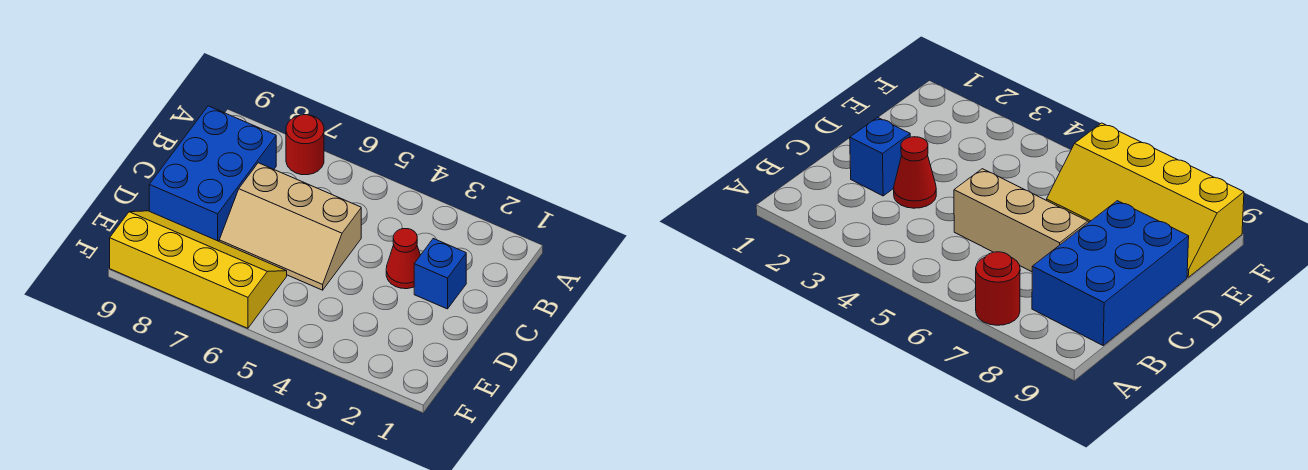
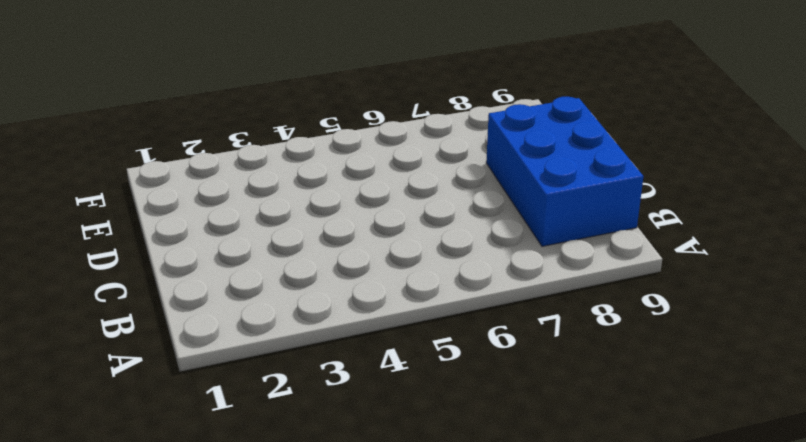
none -> red round brick A7 level 1
none -> blue brick C2 level 1

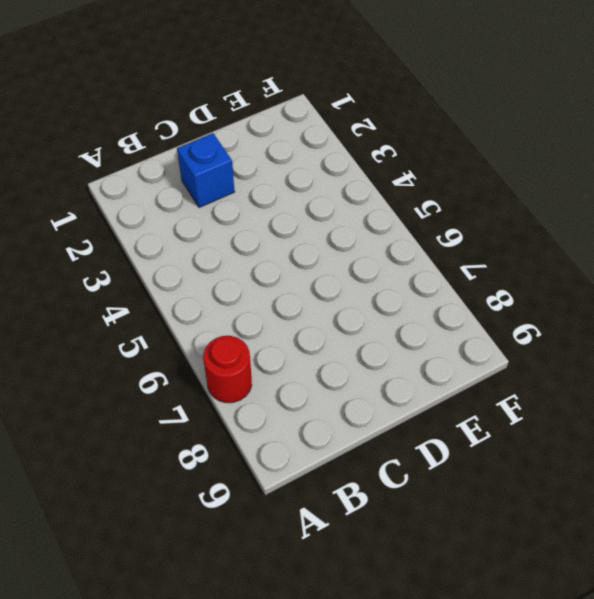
none -> blue brick B8:D9 level 1
none -> red cone C3 level 1

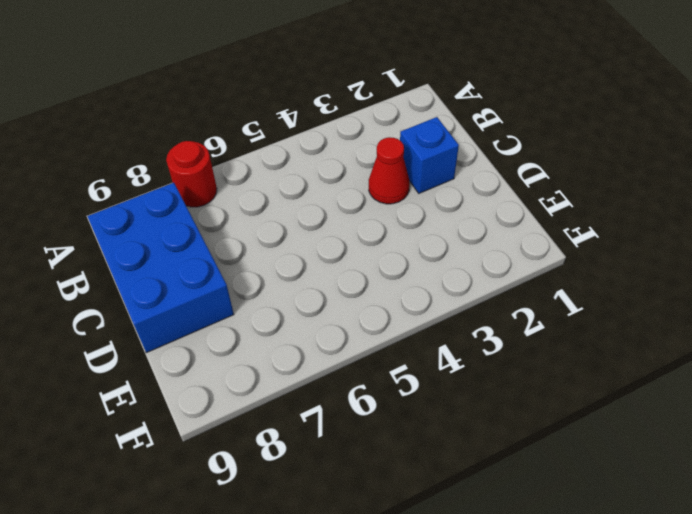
none -> tan slope C5:D7 level 1 top C
none -> yellow slope E6:F9 level 1 top F

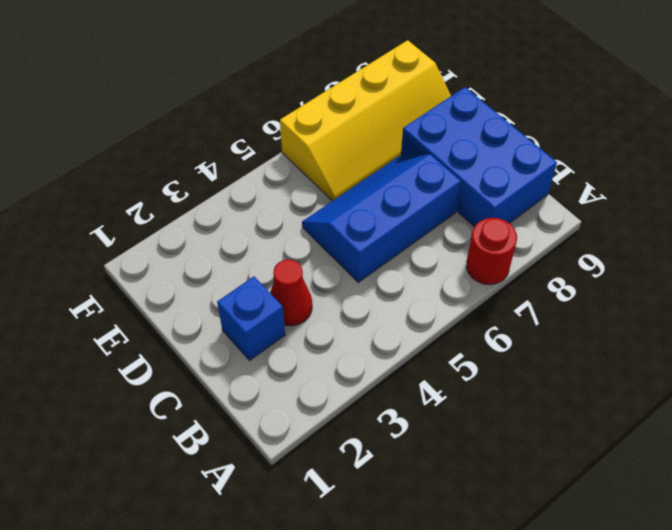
blue slope C5:D7 level 1 top C -> tan slope C5:D7 level 1 top C

